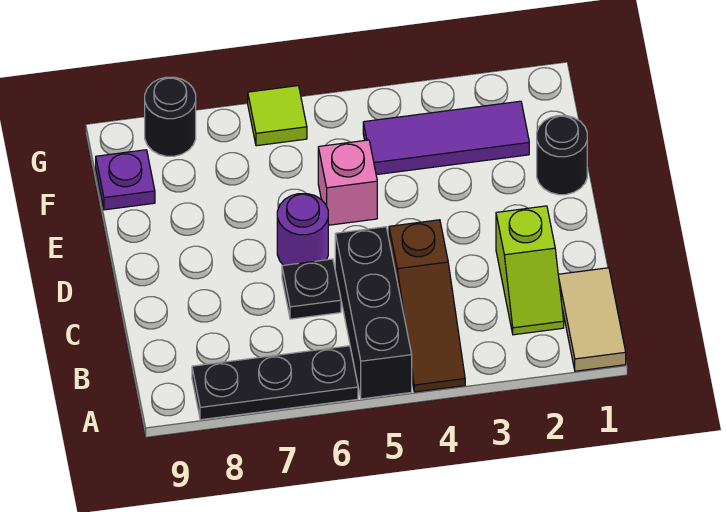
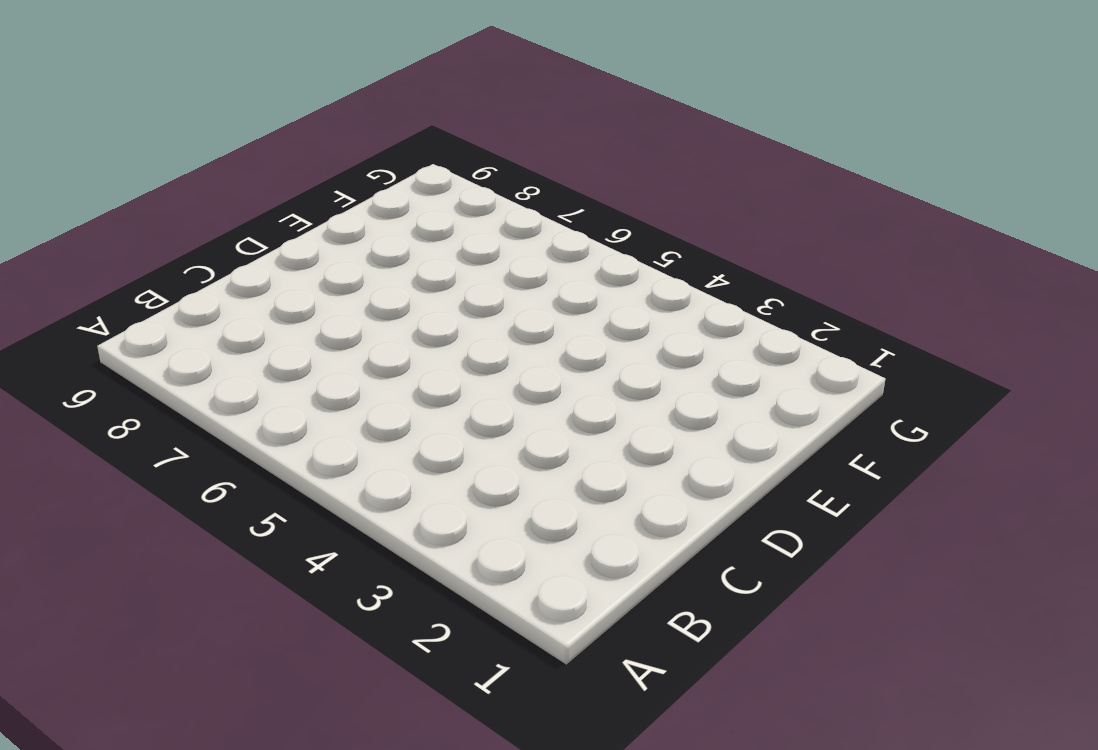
none -> tan tile A1:B1 level 1
none -> brown slope A4:C4 level 1 top C
none -> black brick A5:C5 level 1

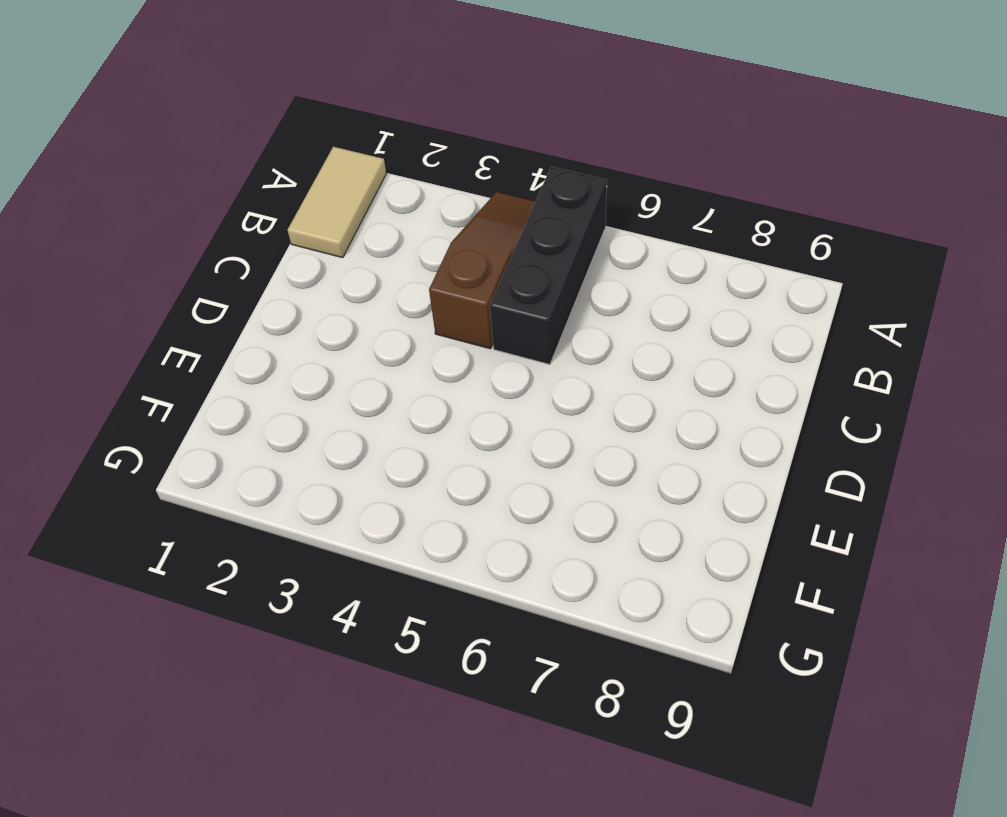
none -> black plate A6:A8 level 1
none -> lime slope B2:C2 level 1 top C
none -> black plate C6 level 1

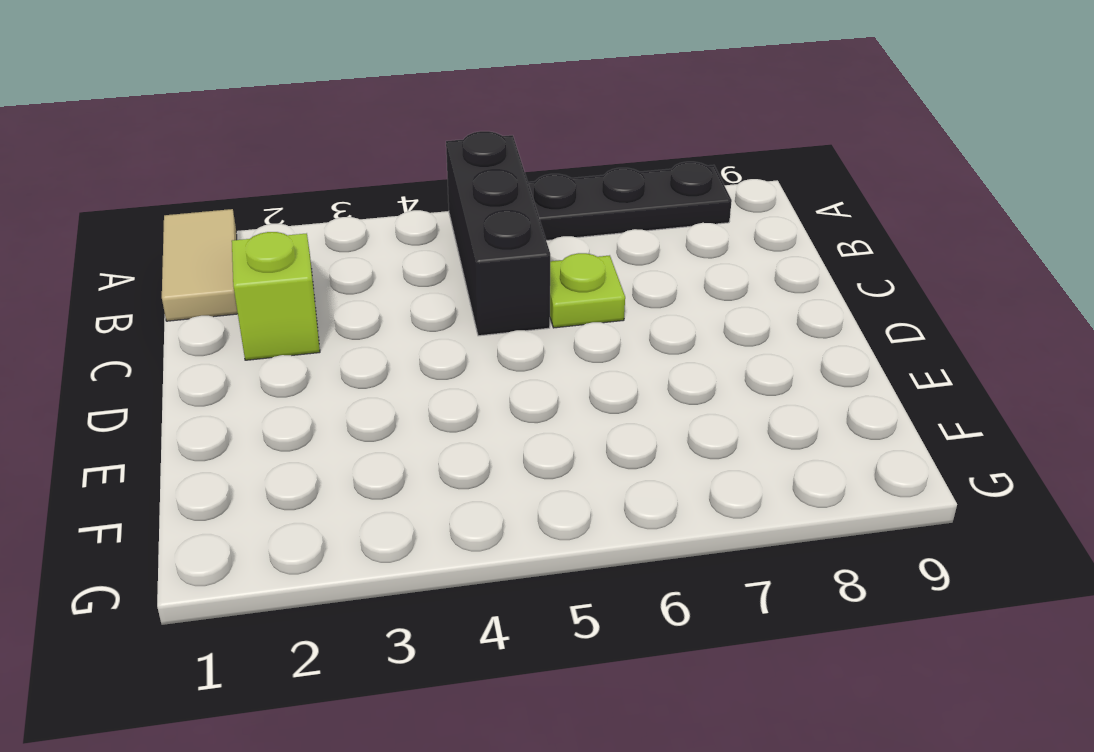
lime plate C6 level 1 -> black plate C6 level 1
none -> brown slope A4:C4 level 1 top C
none -> purple round brick D6 level 1
none -> black round brick E1 level 1

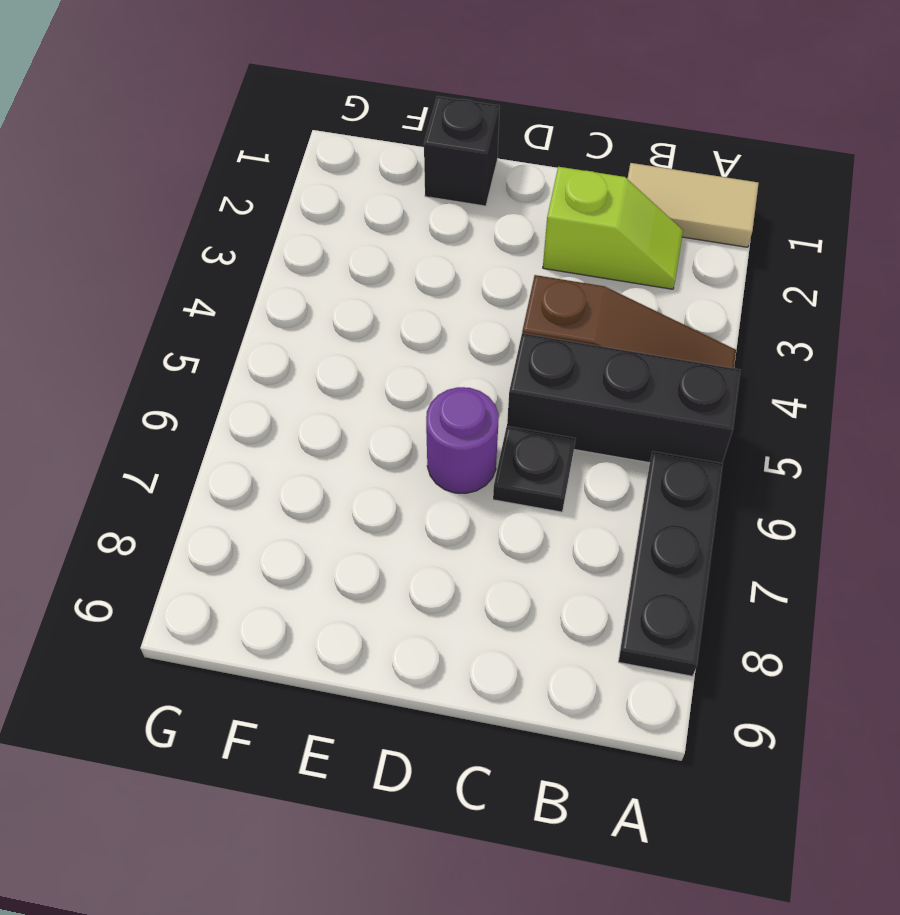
black brick E1 level 1 -> black round brick E1 level 1
none -> pink brick E5 level 1
none -> purple tile F2:F4 level 1
none -> purple plate F9 level 1

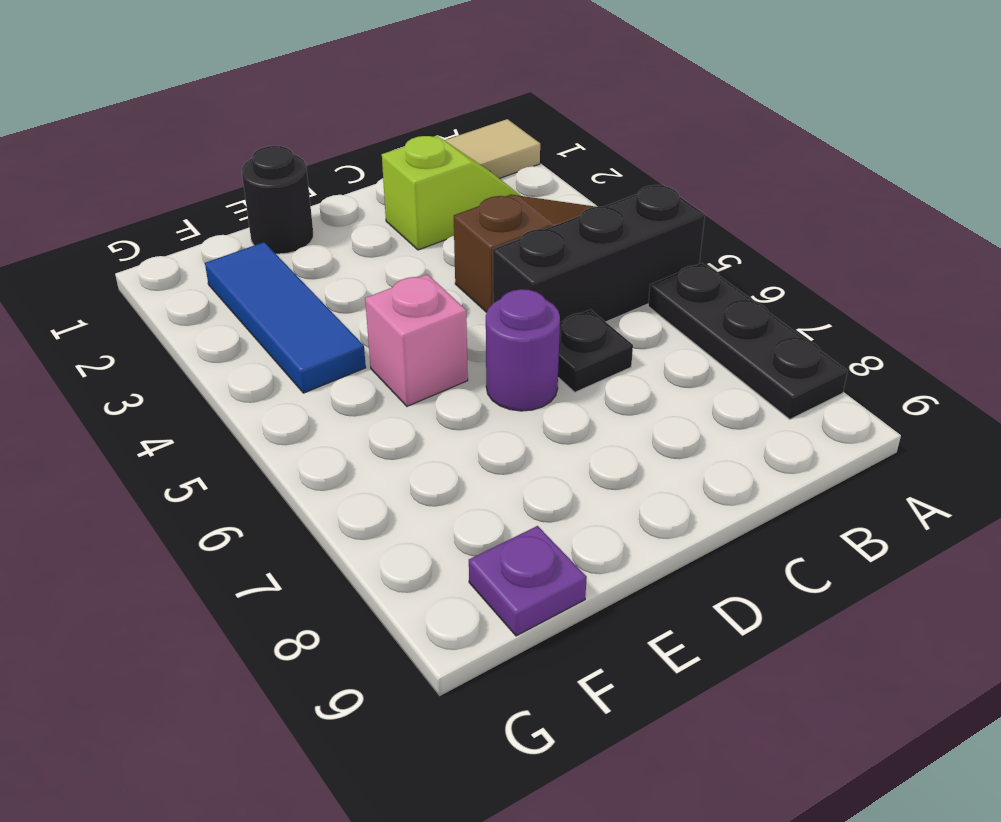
blue tile F2:F4 level 1 -> purple tile F2:F4 level 1
none -> lime tile G6 level 1
none -> black round brick G8 level 1

